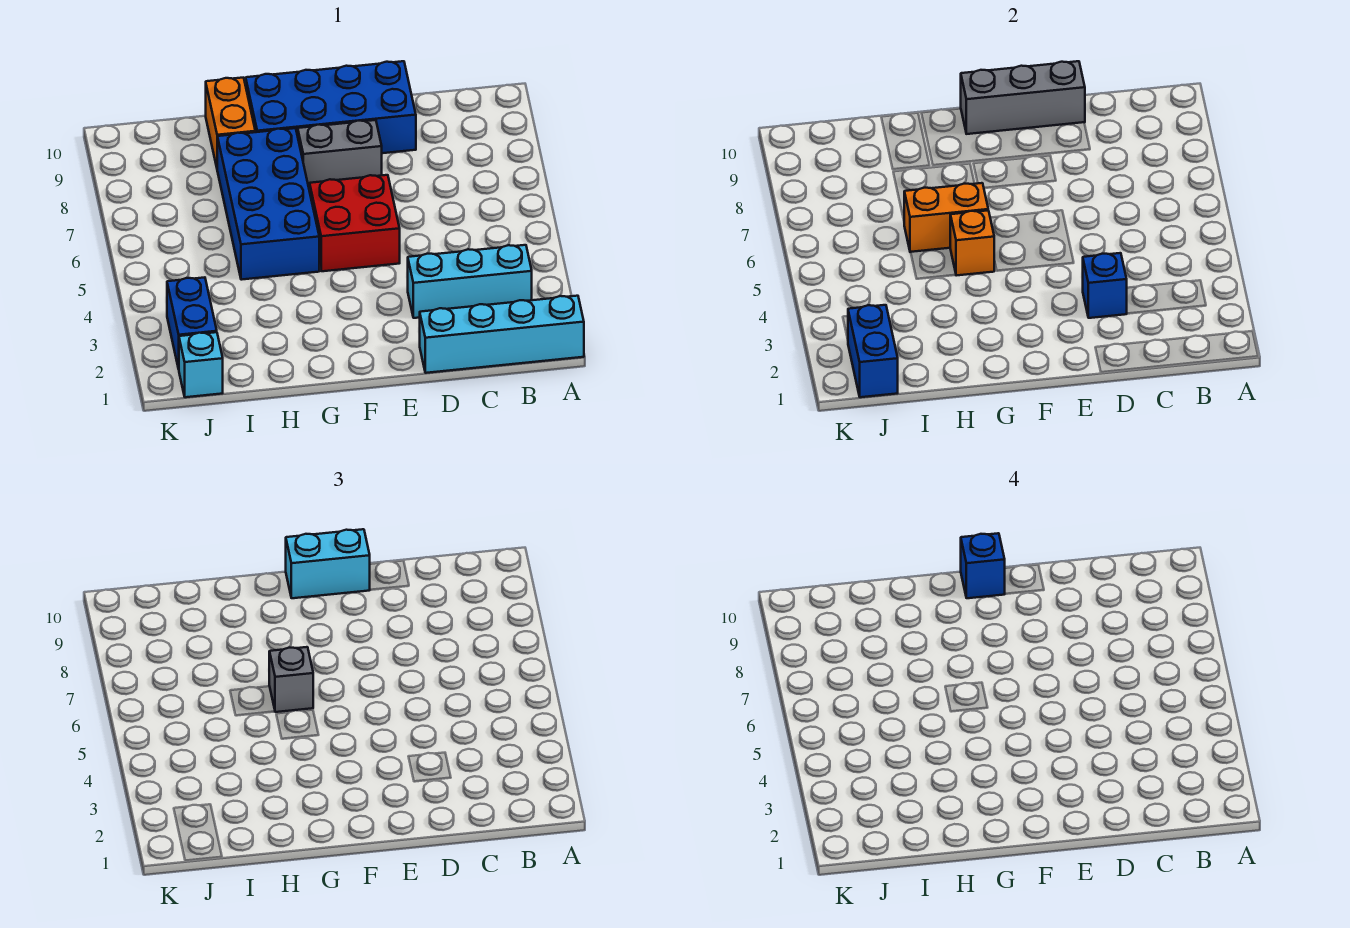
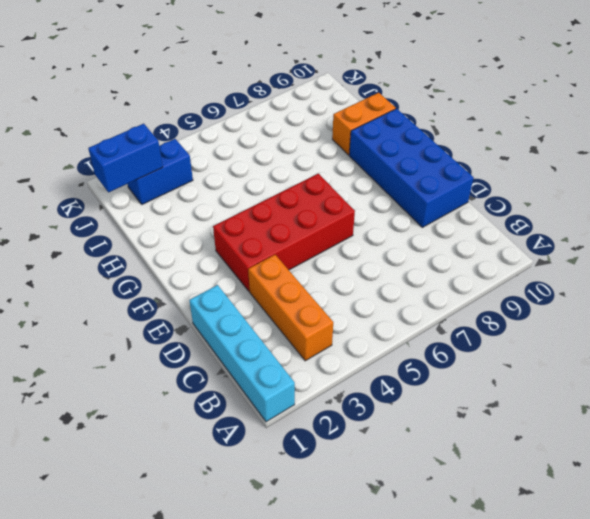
orange brick B3:D3 level 1 -> cyan brick B3:D3 level 1
red brick E3:F6 level 1 -> red brick E5:F6 level 1
none -> grey brick E8:F8 level 1
none -> blue brick G5:H8 level 1
none -> cyan brick J1 level 1

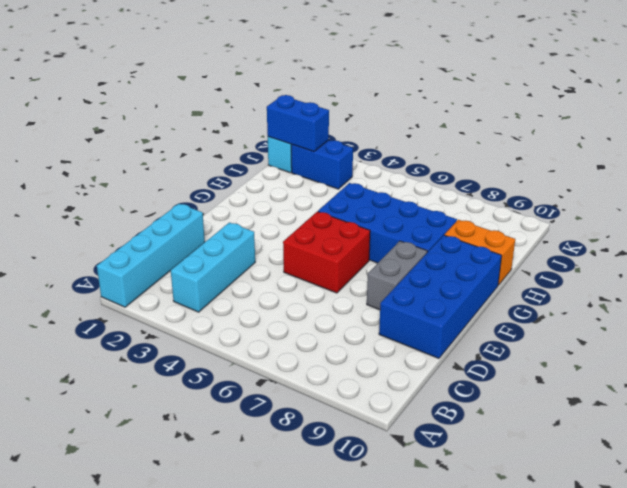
none -> blue brick D3 level 2
none -> grey brick D10:F10 level 2
none -> orange brick G5 level 2

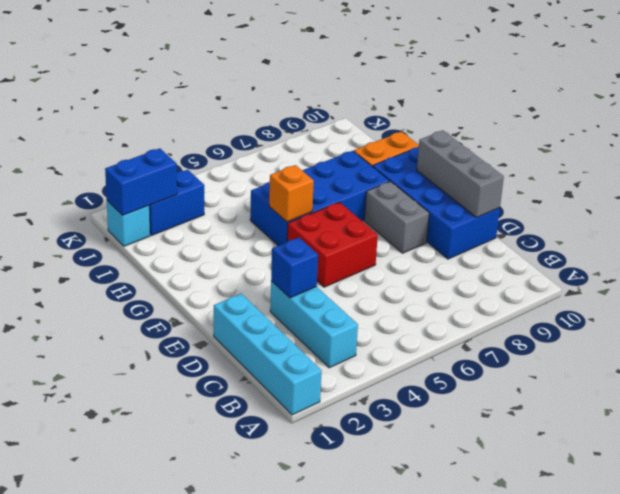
none -> orange brick G6:H6 level 2
none -> cyan brick E10:F10 level 3
none -> grey brick G6 level 3

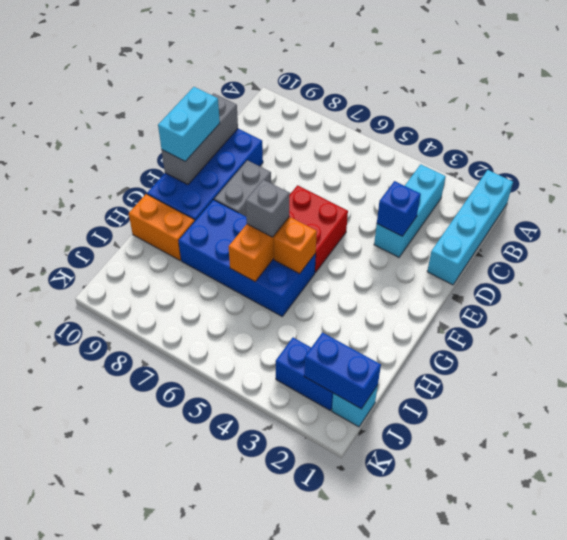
none -> blue brick F10 level 4

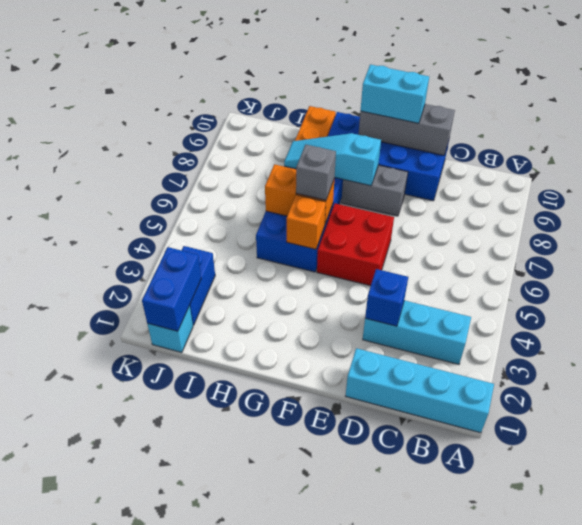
cyan slope F8:H8 level 2 top F -> none
none -> blue brick F10 level 4

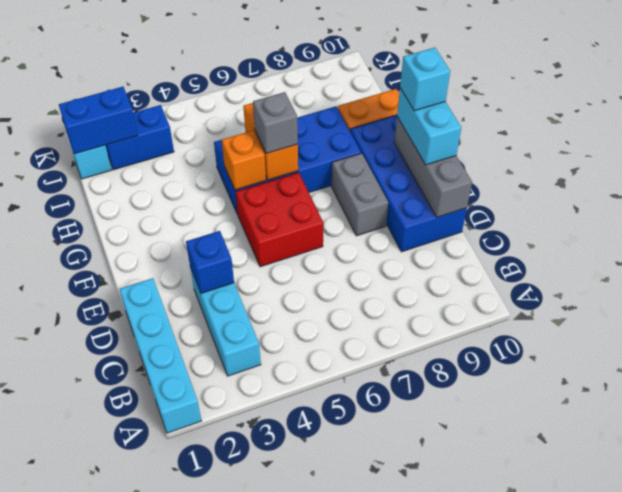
cyan brick F10 level 4 -> blue brick F10 level 4

